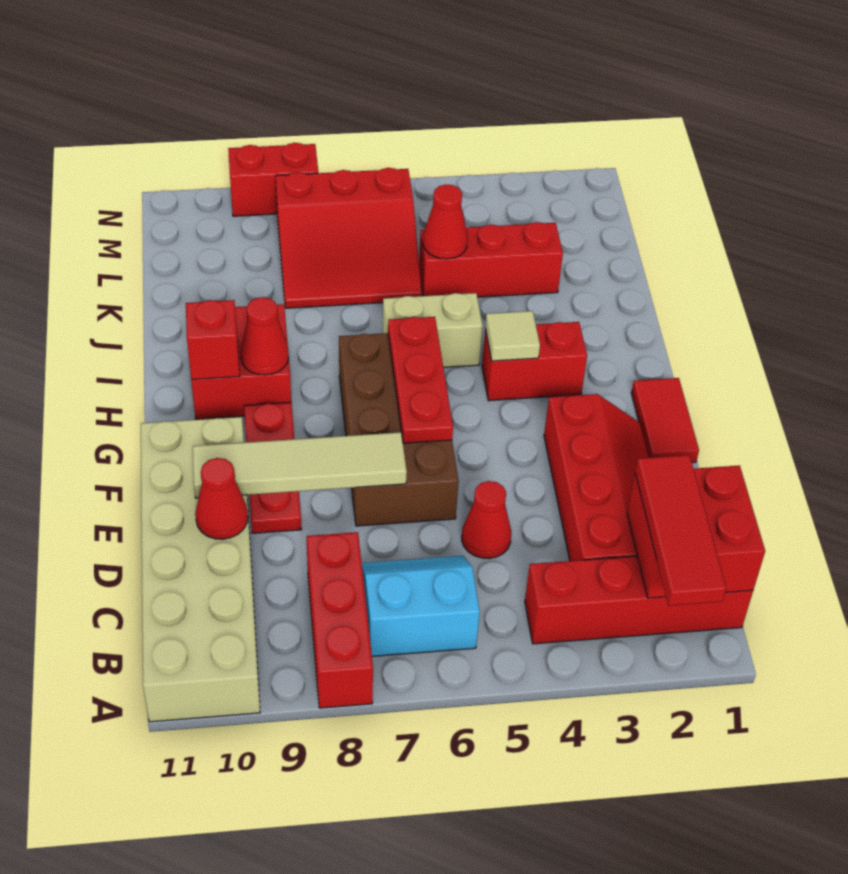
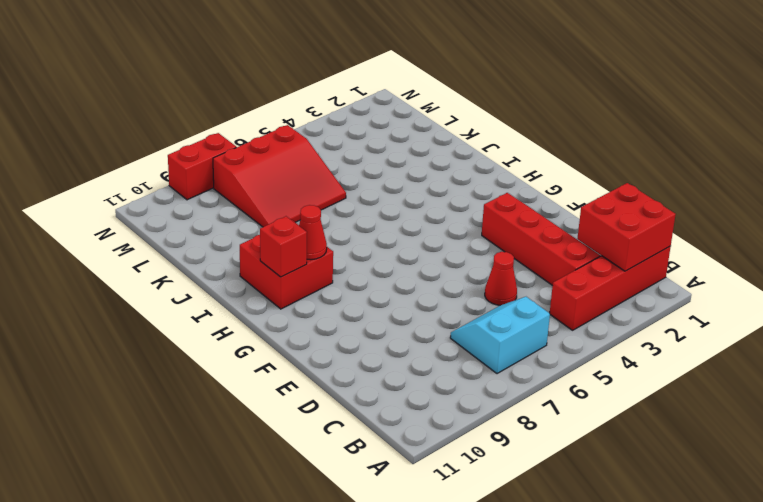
none -> red brick A8:C8 level 1
none -> tan brick A10:F11 level 1
none -> brown brick E6:H7 level 1

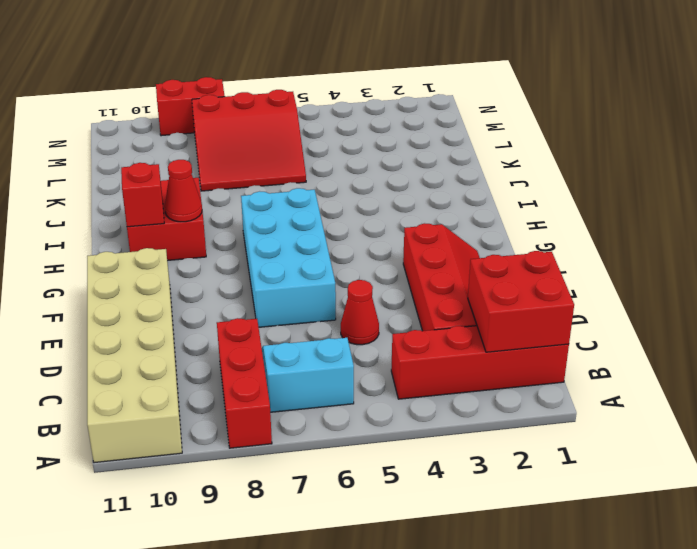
cyan brick E6:H7 level 1 -> brown brick E6:H7 level 1
none -> red plate E9:G9 level 1
none -> red tile F1:G1 level 1
none -> red brick H3:H4 level 1

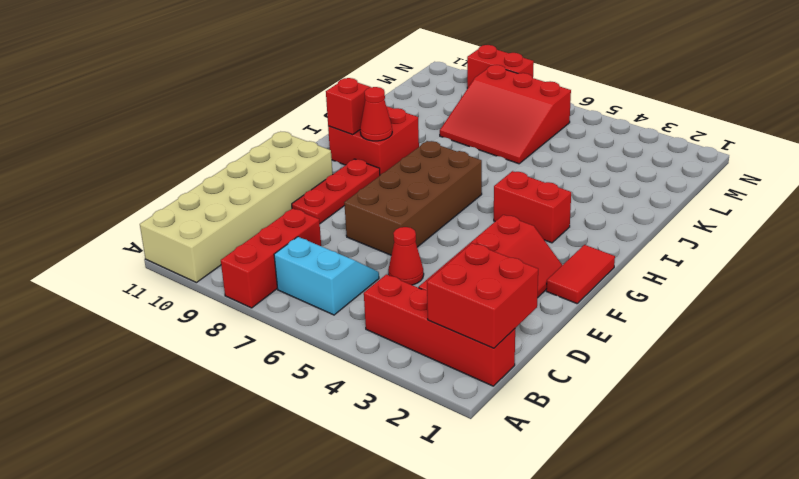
none -> tan brick I5:I6 level 1
none -> red brick K3:K5 level 1
none -> red cone D10 level 2

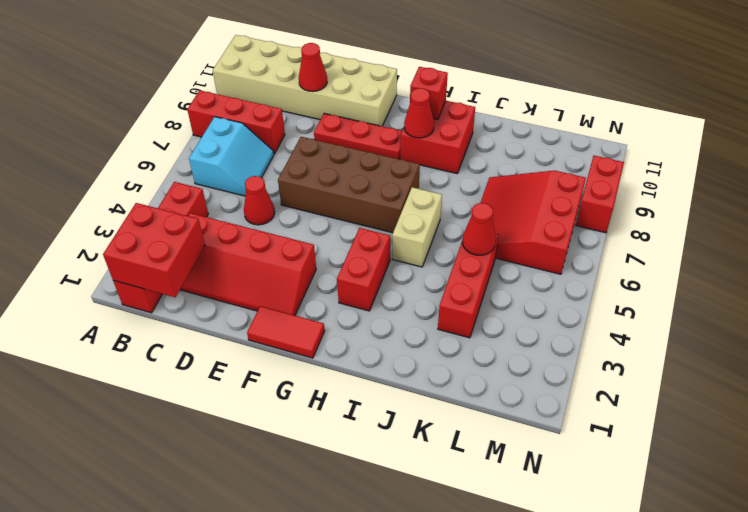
none -> tan tile E7:E10 level 2
none -> red plate F6:H6 level 2
none -> tan tile H4 level 2

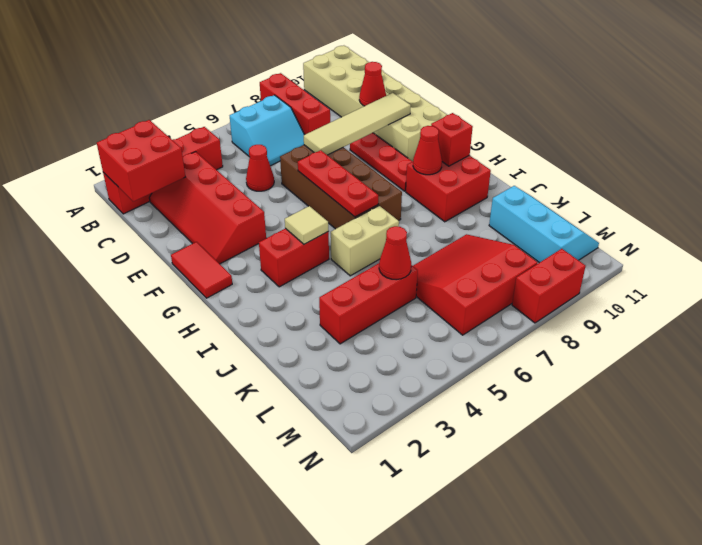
cyan slope K10:M11 level 1 top 10 -> none
none -> red tile A2:C2 level 3

